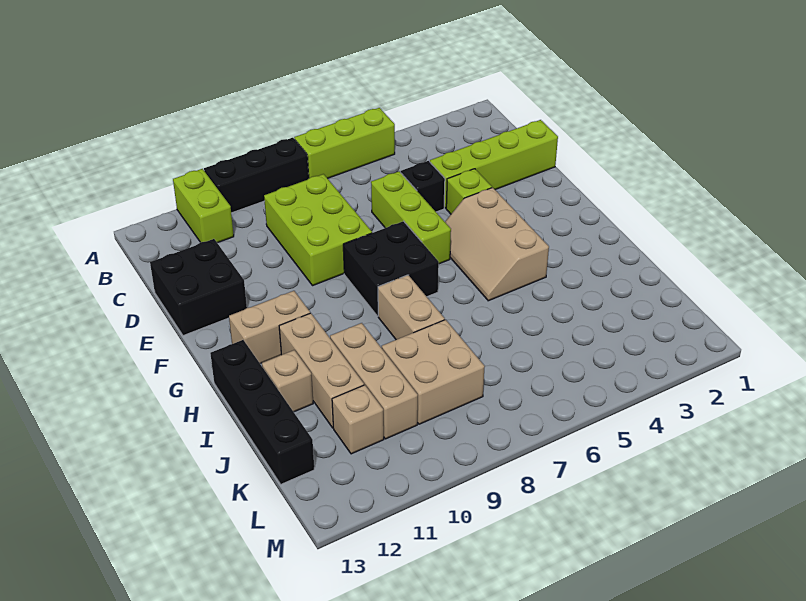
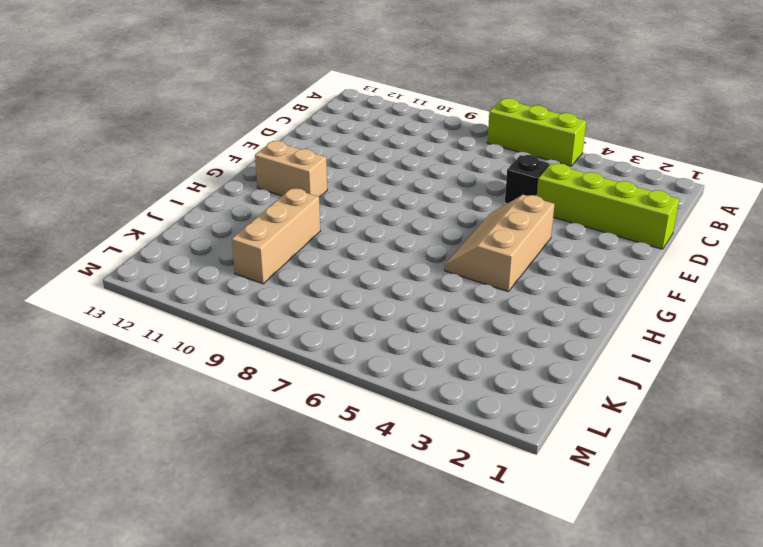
none -> black brick A8:A10 level 1
none -> lime brick A11:B11 level 1
none -> lime brick C8:E9 level 1

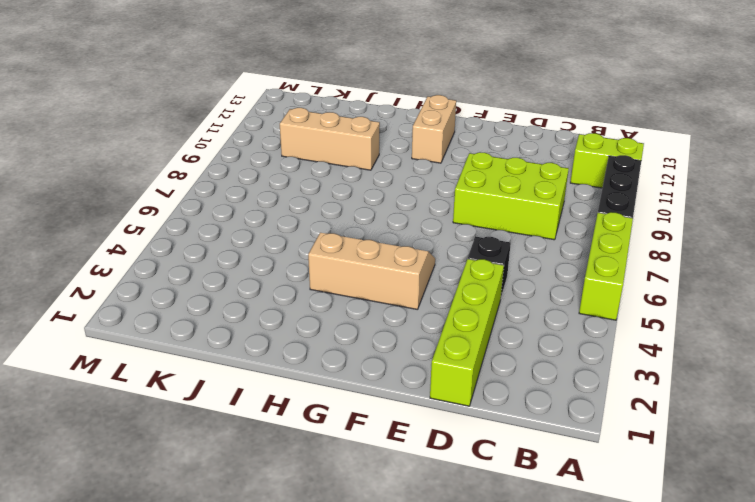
none -> lime brick D6:F6 level 1
none -> black brick D12:E13 level 1
none -> lime brick E4 level 1

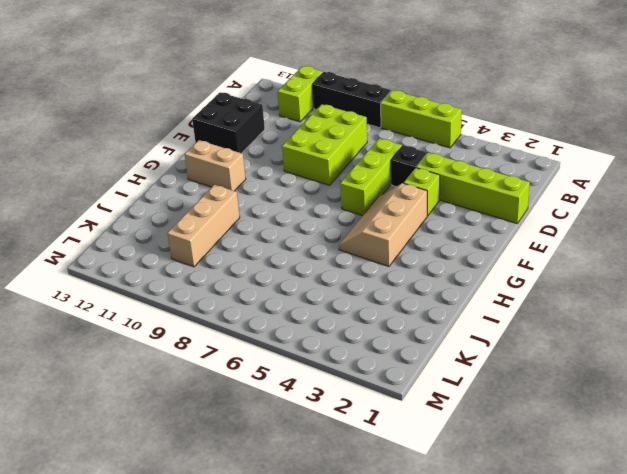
none -> black brick F7:G8 level 1
none -> tan brick H8:I8 level 1
none -> tan brick H11:J11 level 1

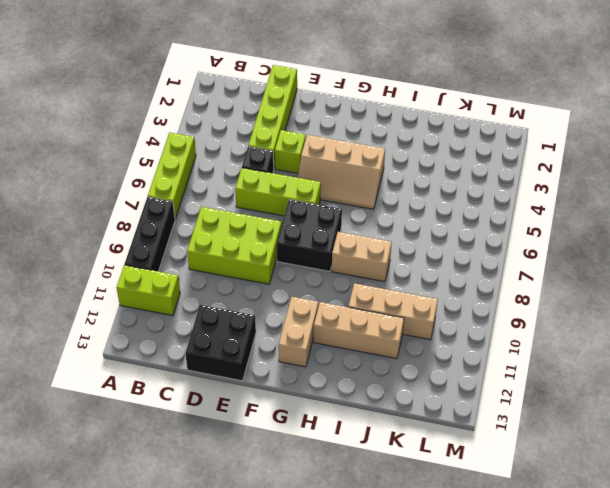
none -> black brick H13:K13 level 1
none -> tan brick I12 level 1
none -> tan brick J8:K9 level 1

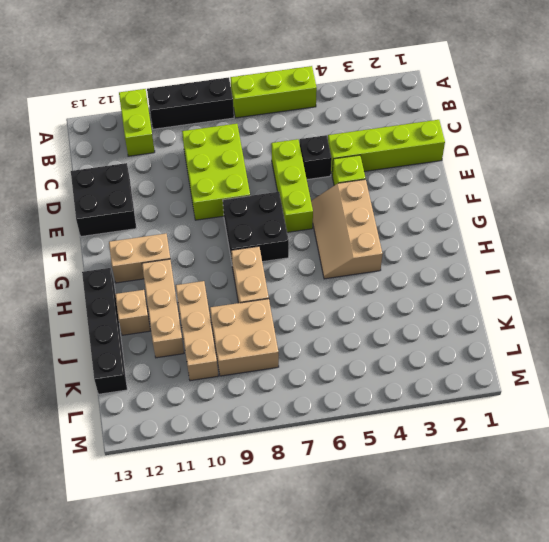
none -> tan brick K11 level 1

